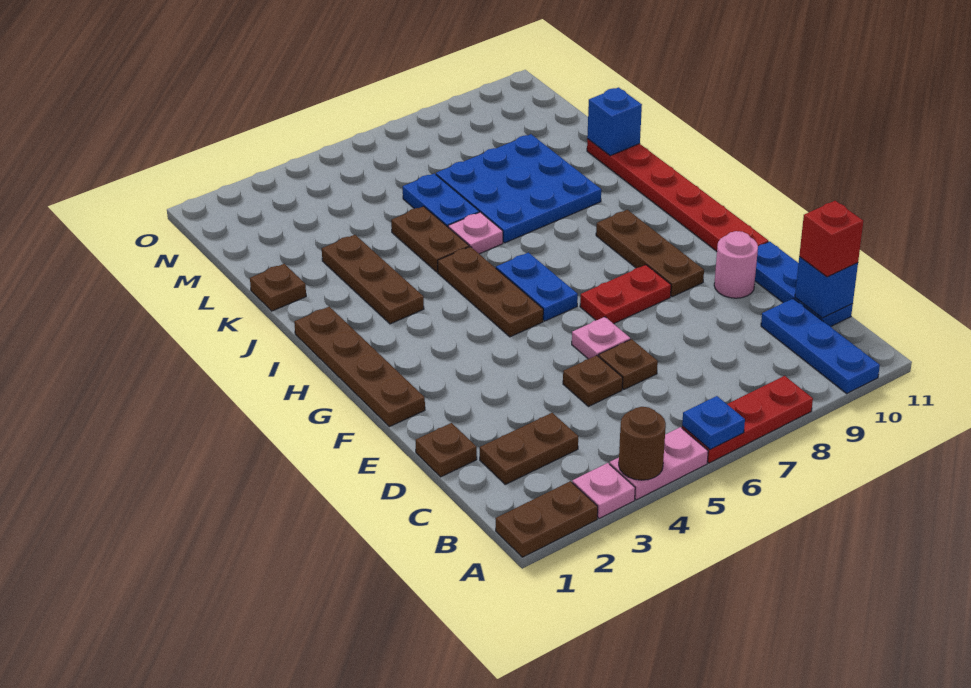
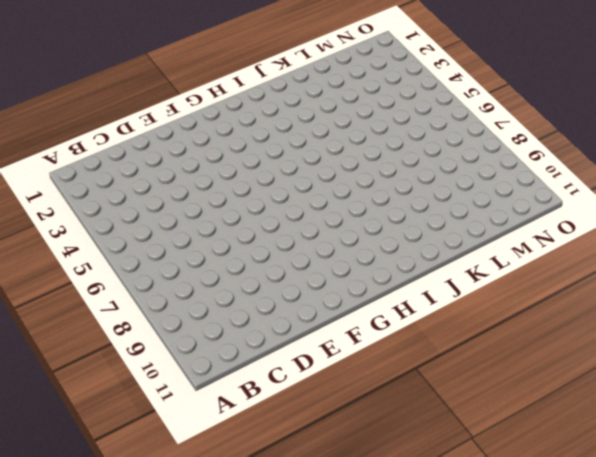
none -> brown plate A1:A2 level 1
none -> pink plate A3 level 1
none -> pink plate A4:A5 level 1

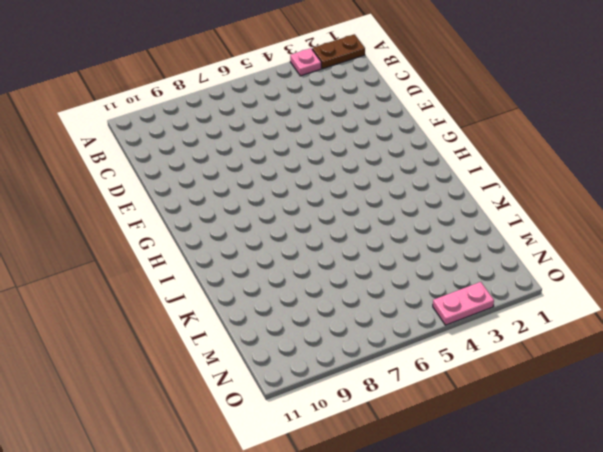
pink plate O3:O4 level 1 -> pink plate A4:A5 level 1
none -> red plate A6:A8 level 1
none -> blue plate A10:C10 level 1
none -> brown plate C2:C3 level 1

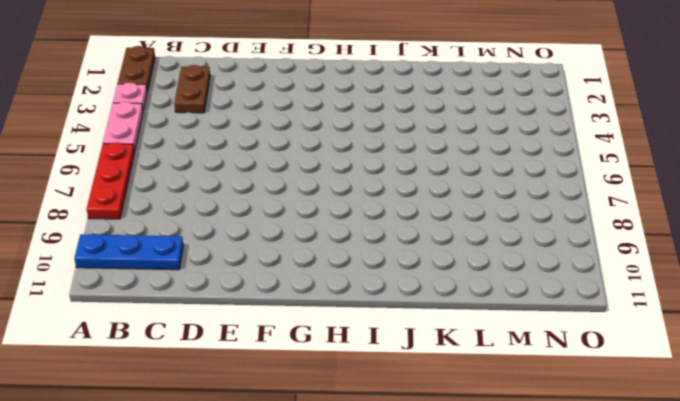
none -> blue plate C11:E11 level 1
none -> brown plate D1 level 1
none -> brown plate D5 level 1

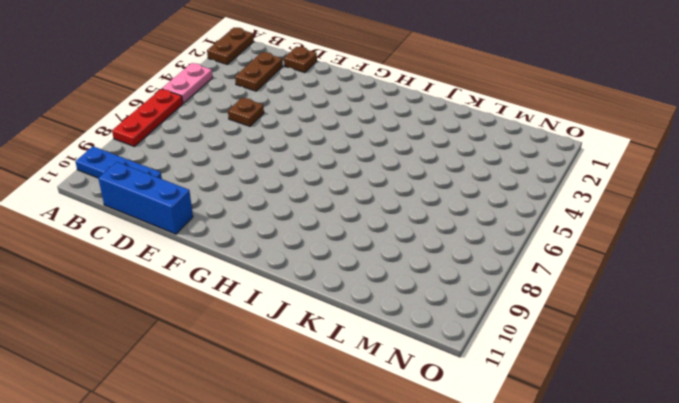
blue brick C11:E11 level 1 -> blue plate C11:E11 level 1
none -> pink plate A3 level 1
none -> brown plate D6 level 1
none -> pink plate E6 level 1

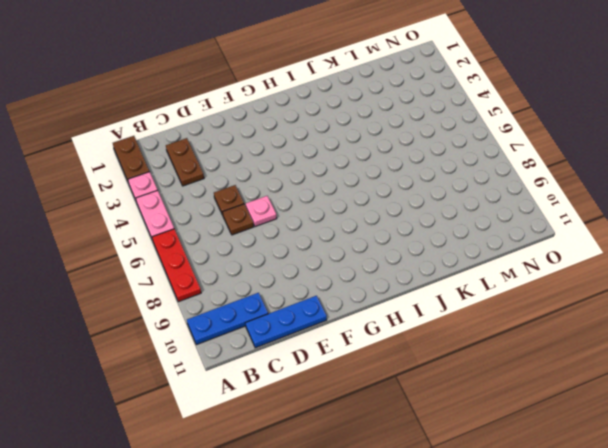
none -> brown plate D1 level 1
none -> pink round brick E10 level 1
none -> brown plate F1:I1 level 1

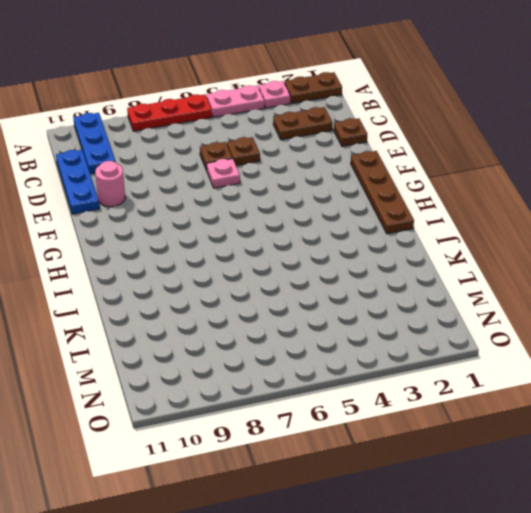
none -> red plate F7:F8 level 1
none -> brown plate F9:H9 level 1
none -> red plate F11:K11 level 1

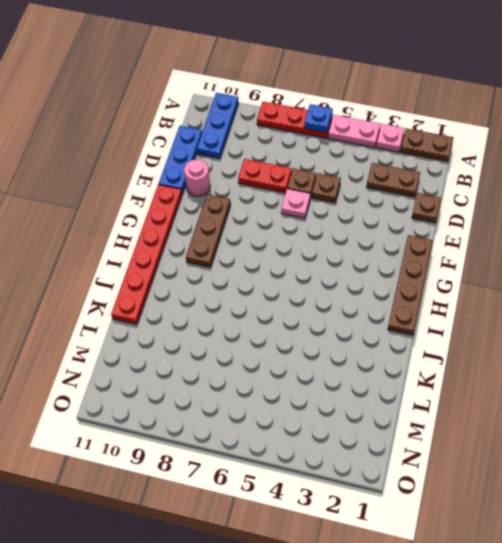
red plate D7:D8 level 1 -> red plate F7:F8 level 1
none -> brown plate G5:I5 level 1
none -> blue plate G6:H6 level 1
none -> brown plate I3:K3 level 1

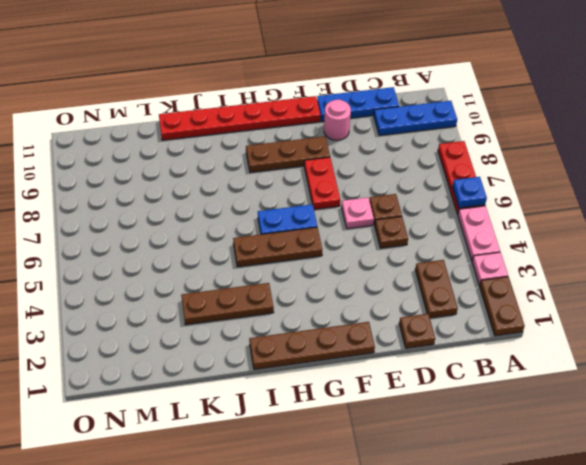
none -> brown plate J5:K5 level 1
none -> pink plate J6 level 1
none -> blue plate J7:L9 level 1

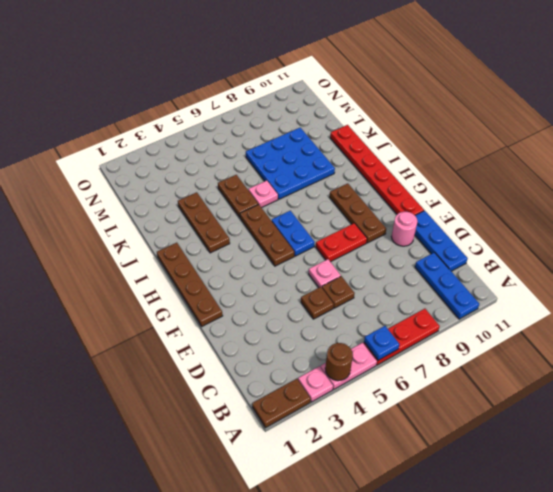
none -> brown plate C2:C3 level 1
none -> brown plate D1 level 1
none -> brown plate K1 level 1

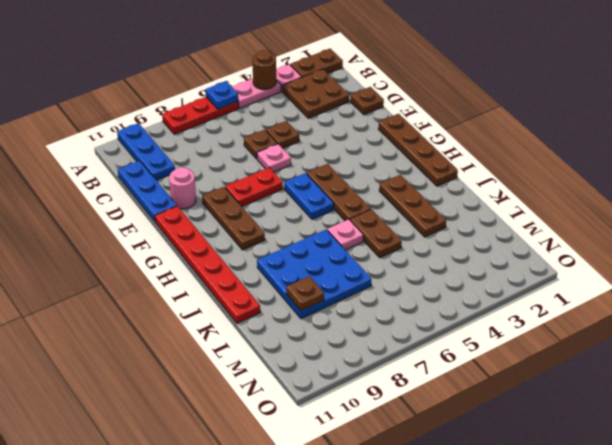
brown plate B2:C3 level 1 -> brown plate C2:C3 level 1
brown plate L9 level 2 -> brown plate K1 level 1
none -> blue plate K6:L6 level 1
none -> blue brick C11 level 2
none -> blue brick K11 level 2

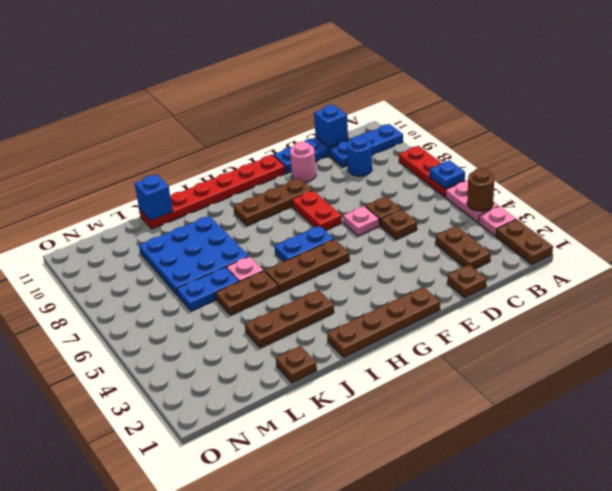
blue round brick C9 level 1 -> none
none -> red brick C11 level 3

